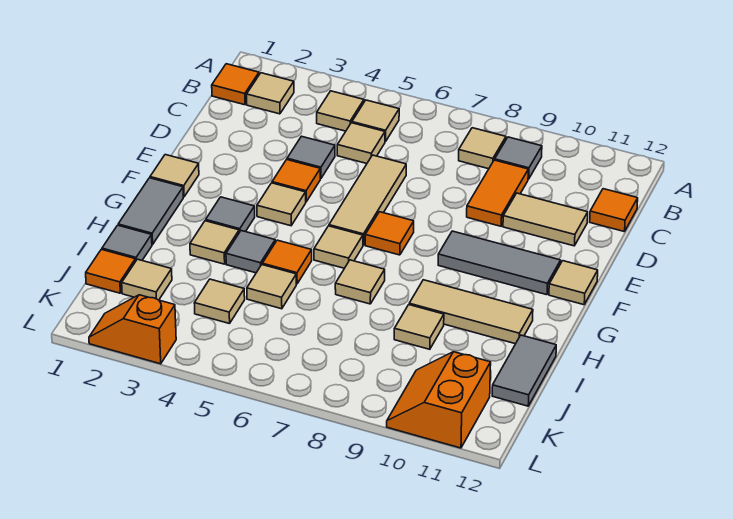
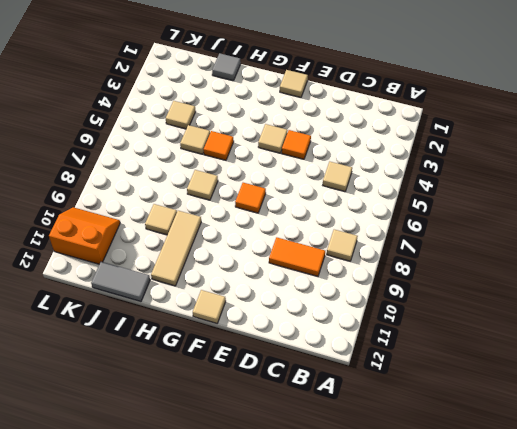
none -> orange tile B1 level 1
none -> tan tile B2 level 1
none -> tan tile B4 level 1
none -> tan tile B5 level 1

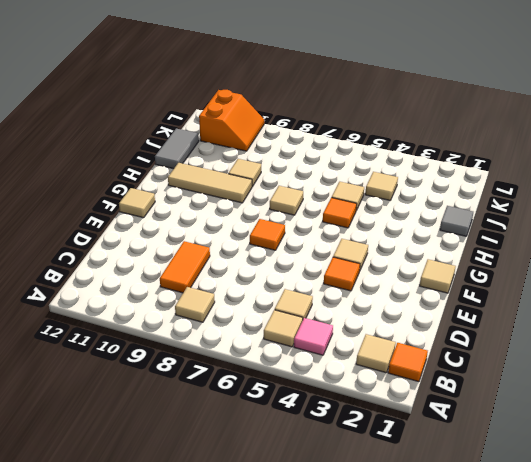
pink tile B4 level 1 -> tan tile B4 level 1
none -> grey tile B9 level 1
none -> orange tile C12 level 1
none -> grey tile D4 level 1
none -> tan tile D6:F6 level 1

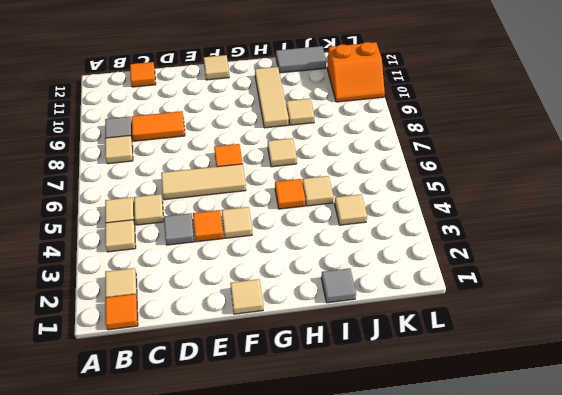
none -> tan tile D10:D11 level 1
none -> grey tile F9:F11 level 1
none -> grey tile G1:H1 level 1
none -> grey tile G3 level 1

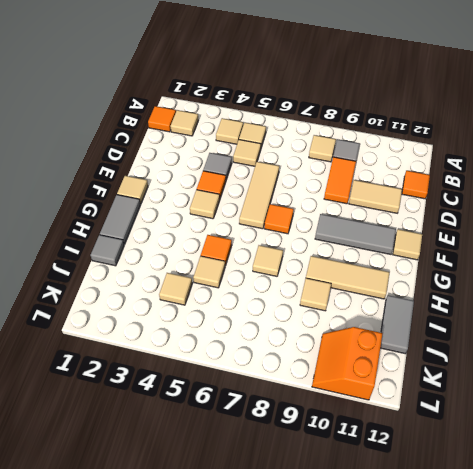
none -> grey tile G3 level 1
none -> tan tile G6 level 1
none -> tan tile H3 level 1
none -> grey tile H4 level 1

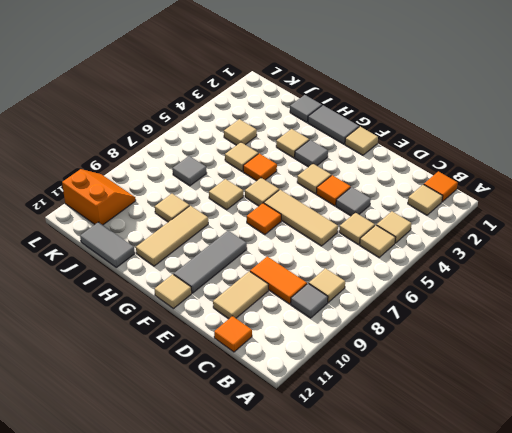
grey tile J7 level 1 -> grey tile H4 level 1
none -> orange tile J1 level 1
none -> tan tile J2 level 1
none -> orange slope L2:L3 level 1 top 3

